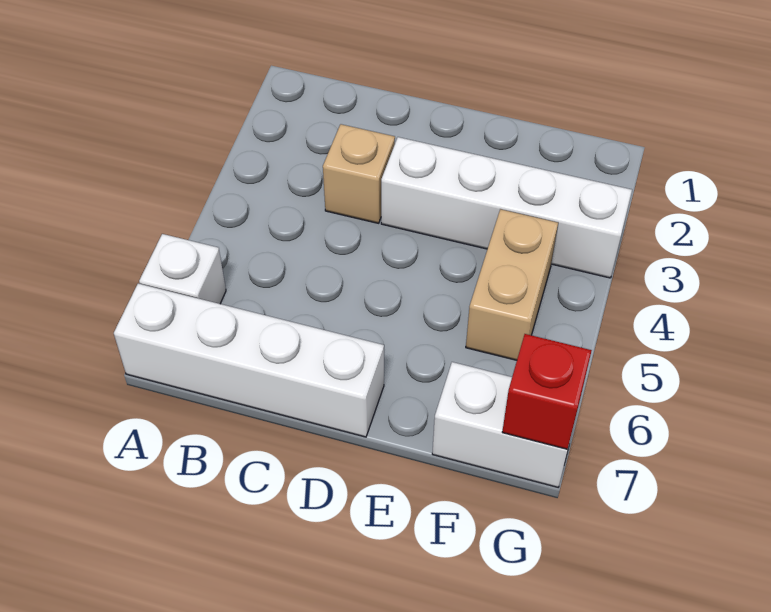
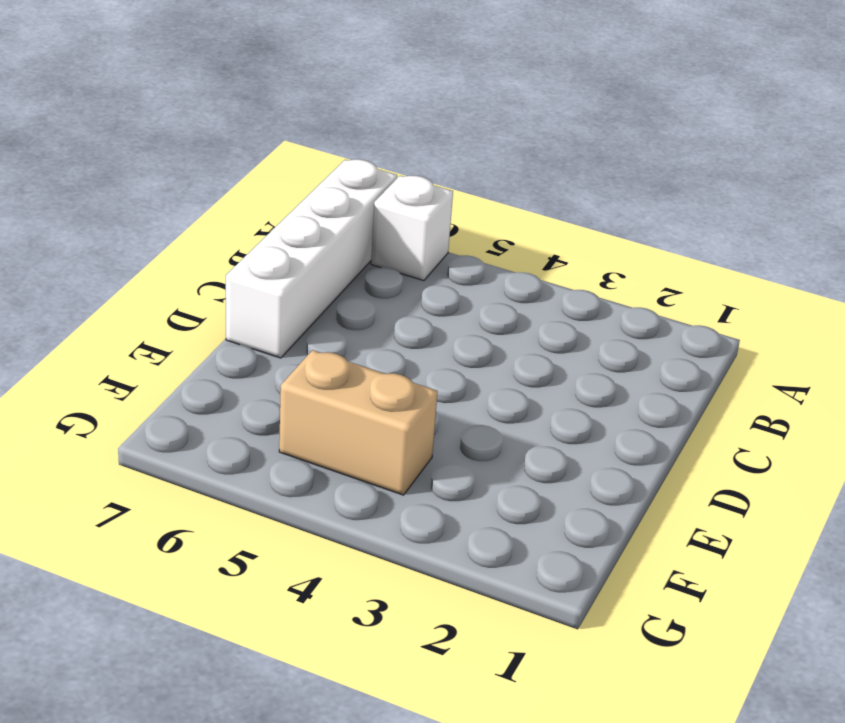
none -> tan brick C3 level 1
none -> white brick D3:G3 level 1

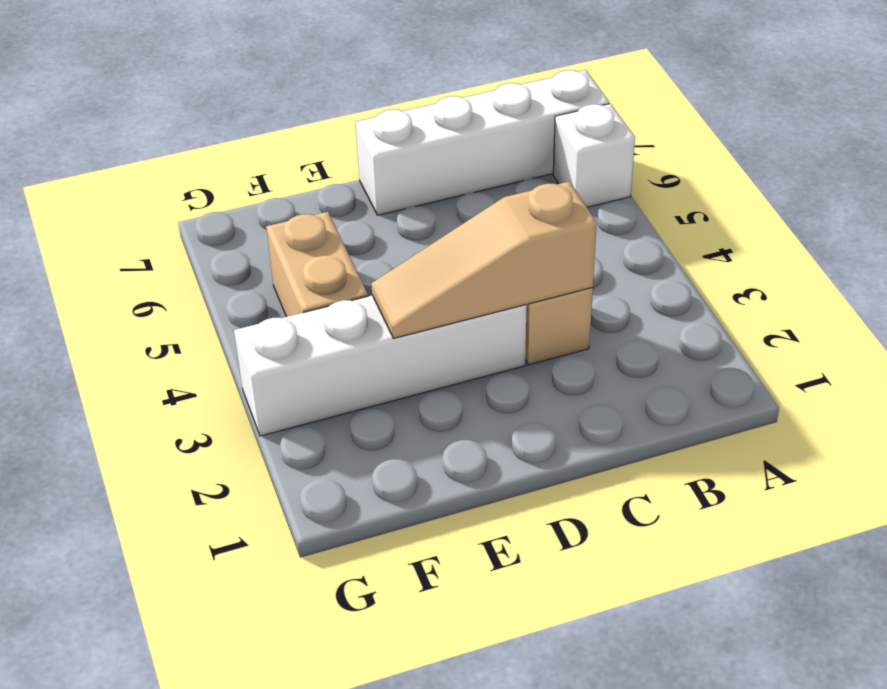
tan slope C3:E3 level 2 top C -> none
none -> white brick F7:G7 level 1
none -> red brick G7 level 2

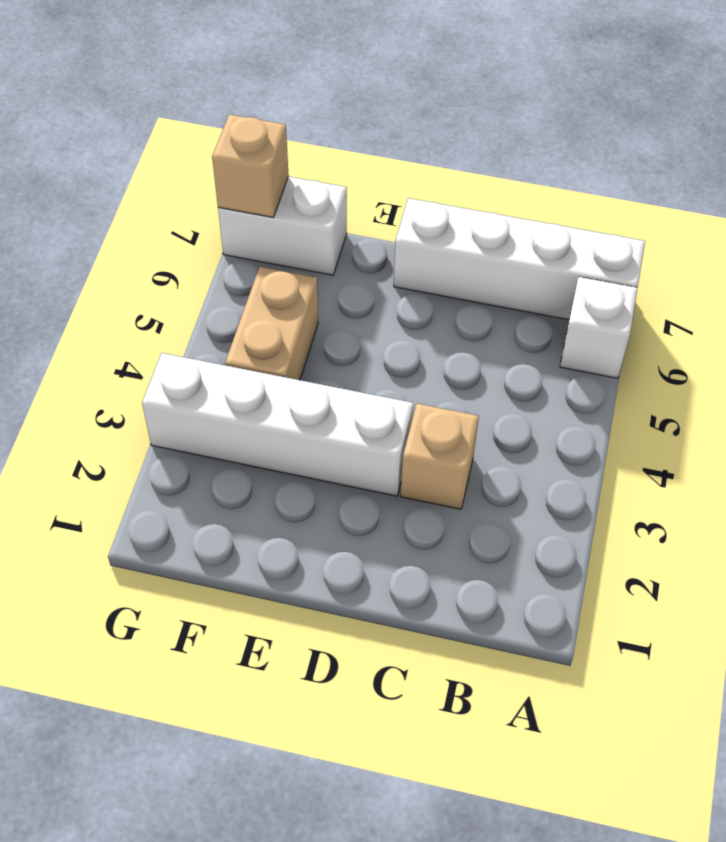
tan brick G7 level 2 -> red brick G7 level 2

